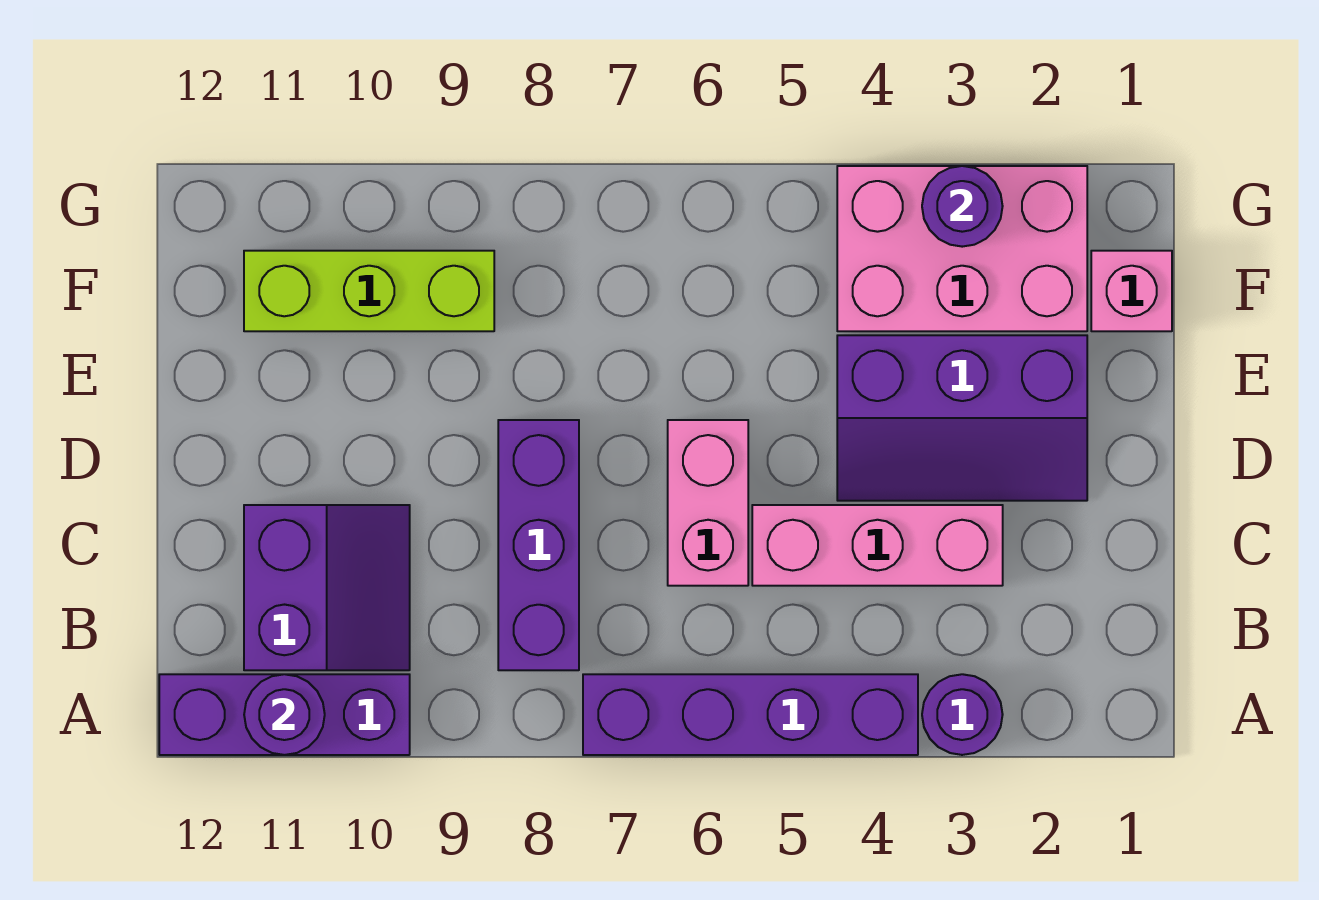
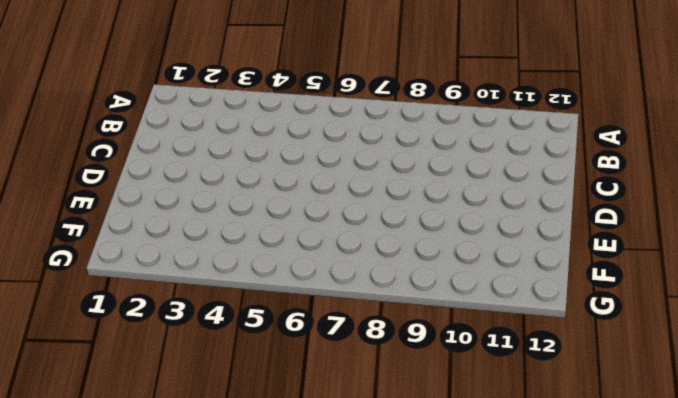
none -> purple round brick A3 level 1
none -> purple brick A4:A7 level 1
none -> purple brick A10:A12 level 1

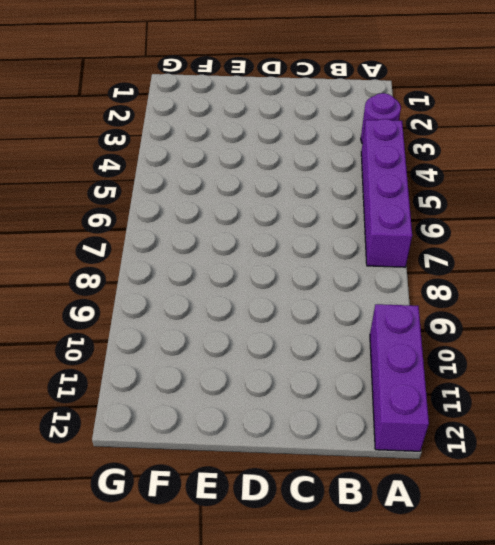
none -> purple brick B8:D8 level 1
none -> purple slope B10:C11 level 1 top 11
none -> pink brick C3:C5 level 1

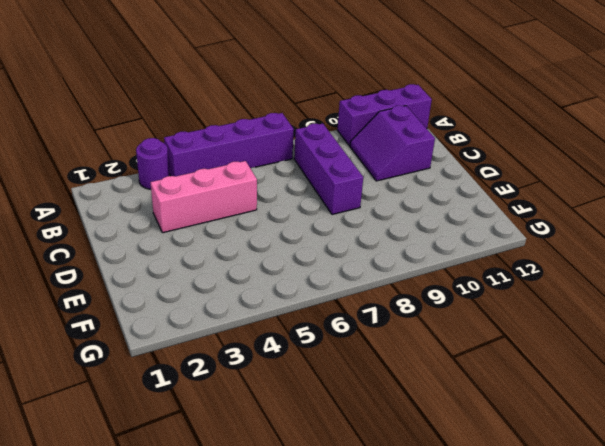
none -> pink brick C6:D6 level 1
none -> purple slope D2:E4 level 1 top E
none -> pink brick F1 level 1

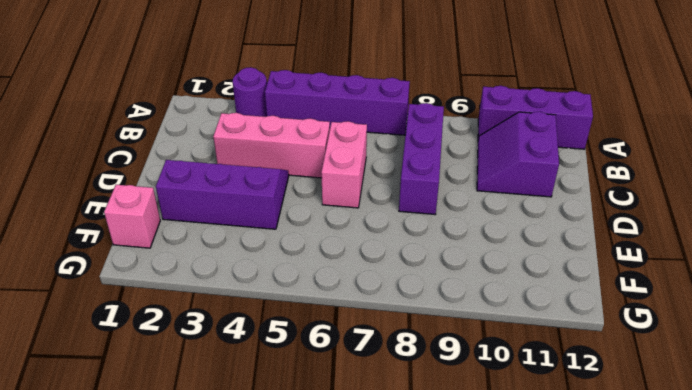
none -> pink brick F2:G4 level 1
none -> lime brick F9:F11 level 1
none -> purple round brick A11 level 2

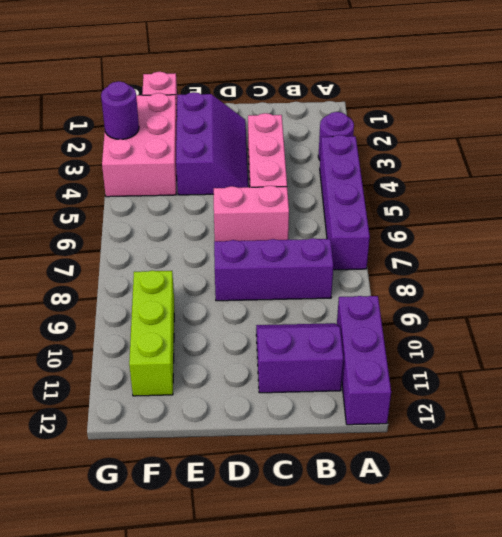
none -> purple round brick A11 level 2

